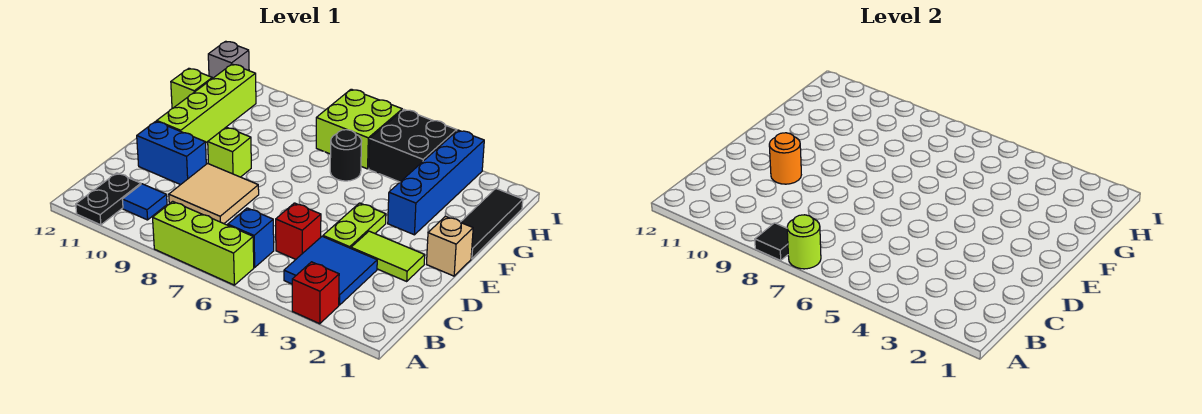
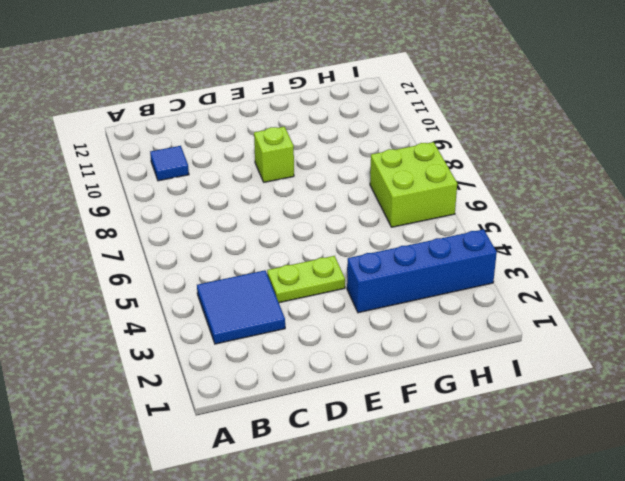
none -> red brick A3 level 1
none -> lime brick A6:A8 level 1
none -> black plate A11:B11 level 1

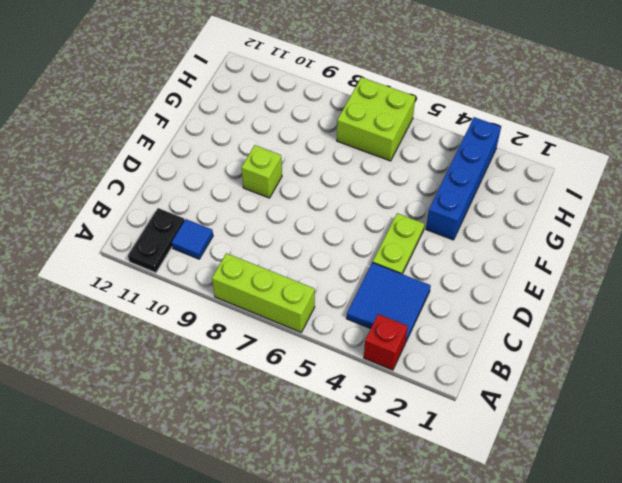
none -> blue brick B6 level 1
none -> red brick C5 level 1
none -> tan tile C8:D9 level 1

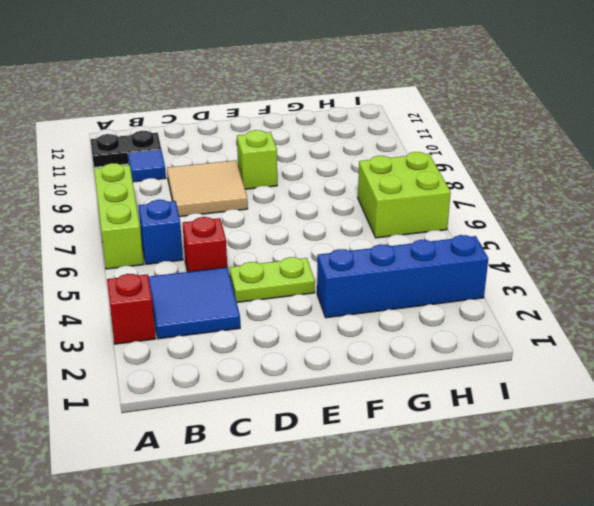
none -> lime tile D2:D3 level 1
none -> blue brick D10:D11 level 1
none -> tan brick E1 level 1

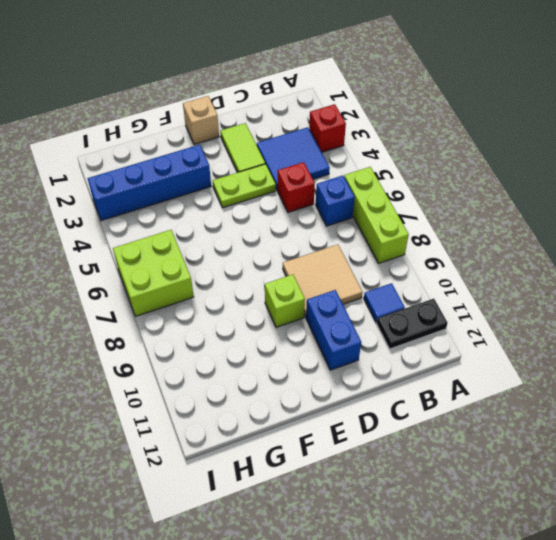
none -> lime brick E11:H11 level 1
none -> black tile F1:H1 level 1
none -> black round brick G6 level 1

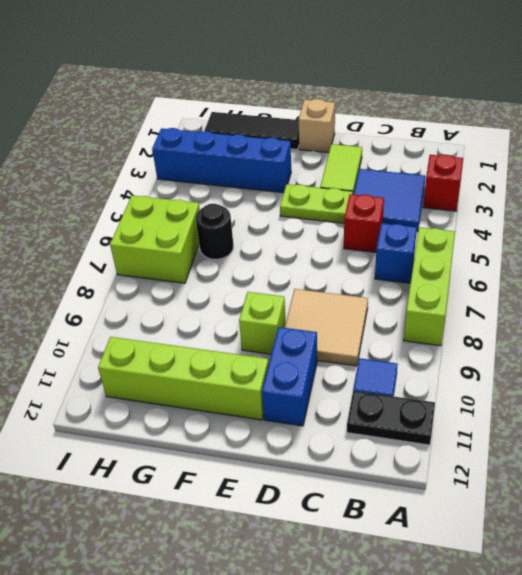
none -> lime brick G12 level 1
none -> black brick H4:I5 level 1
none -> grey brick I12 level 1

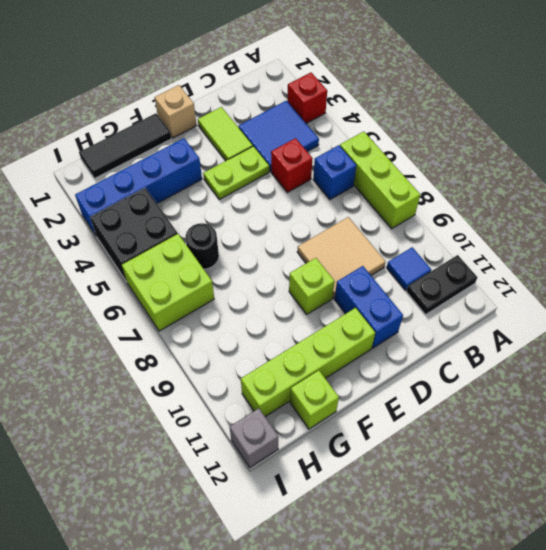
none -> lime round brick A7 level 2
none -> black tile A8 level 2
none -> orange round brick D10 level 2

